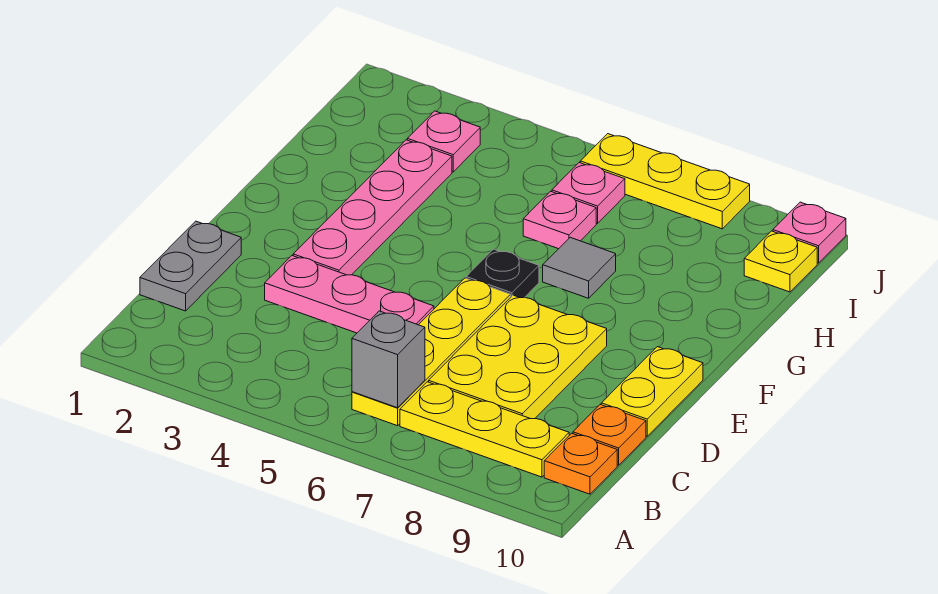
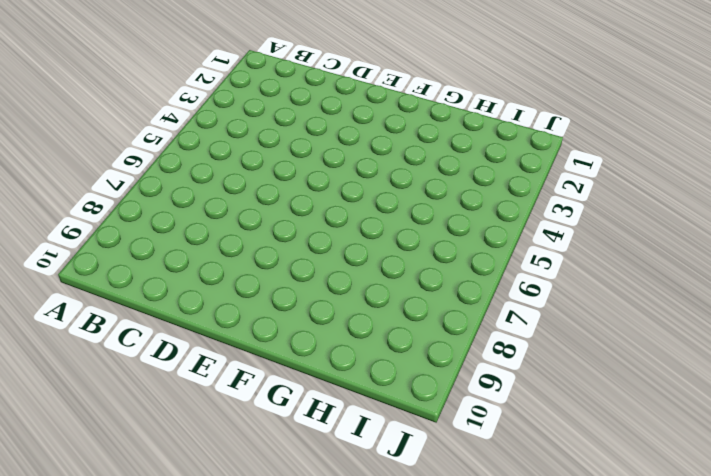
none -> yellow plate B6:E6 level 1
none -> yellow plate B7:B9 level 1
none -> orange plate B10 level 1

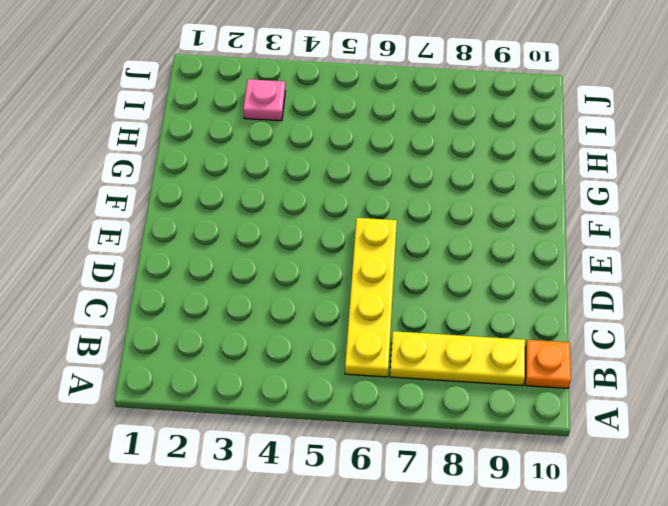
none -> grey plate C1:D1 level 1
none -> yellow plate C7:E8 level 1
none -> orange plate C10 level 1

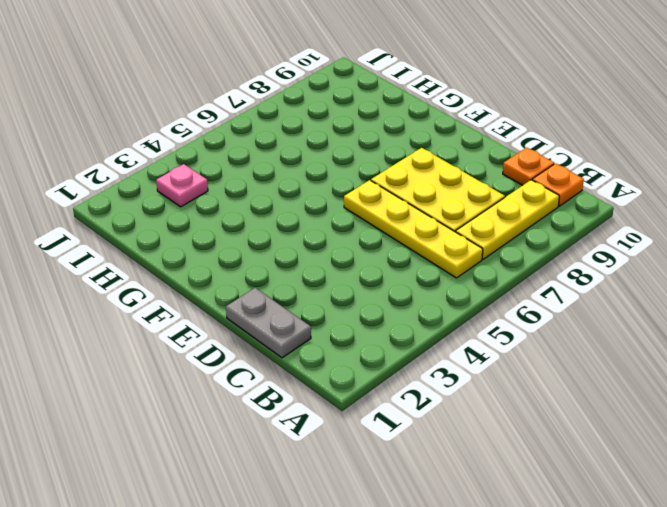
none -> pink plate D3:D5 level 1
none -> yellow plate D10:E10 level 1
none -> pink plate E3:H3 level 1

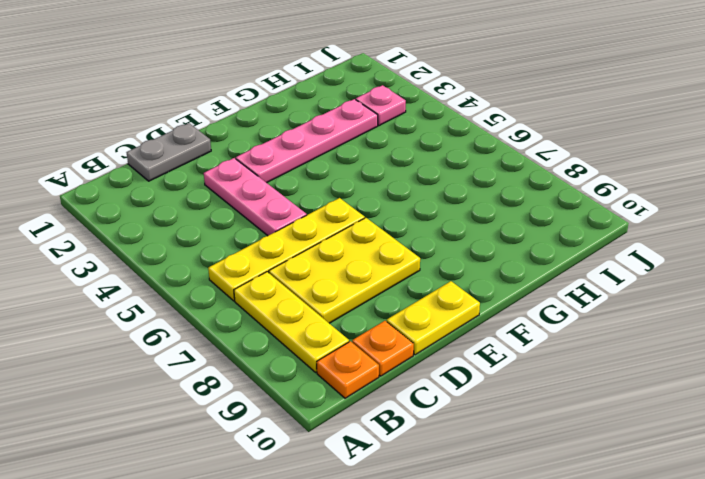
none -> black plate F6 level 1
none -> grey tile G7 level 1
none -> pink plate H6 level 1

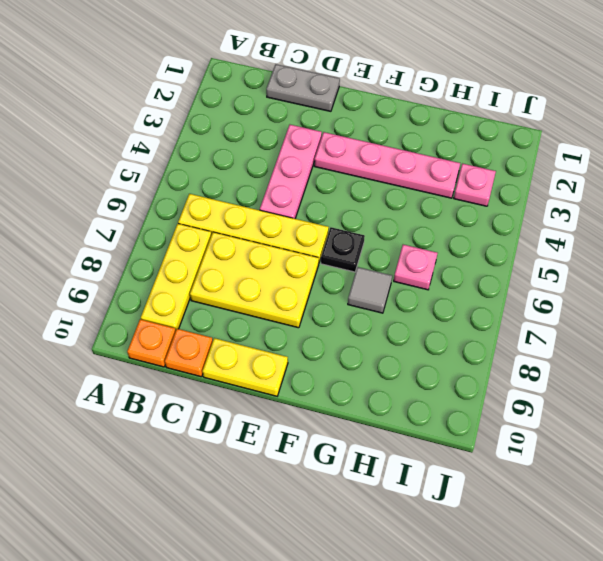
none -> pink plate I6 level 1
none -> yellow plate I10 level 1
none -> yellow plate J6:J8 level 1

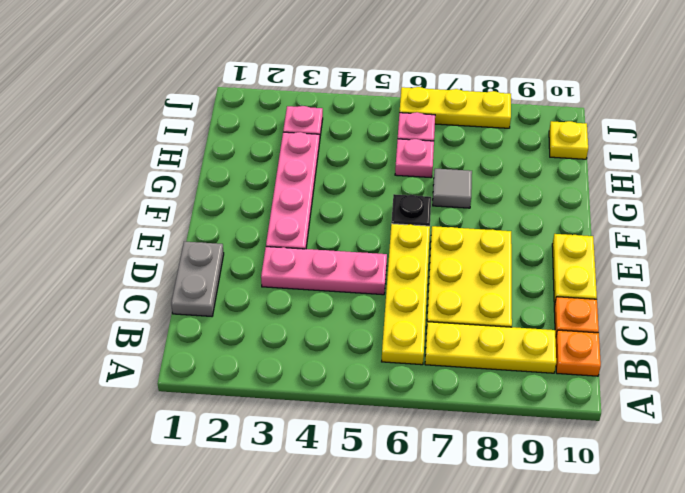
none -> pink plate J10 level 1
none -> grey brick B6 level 2

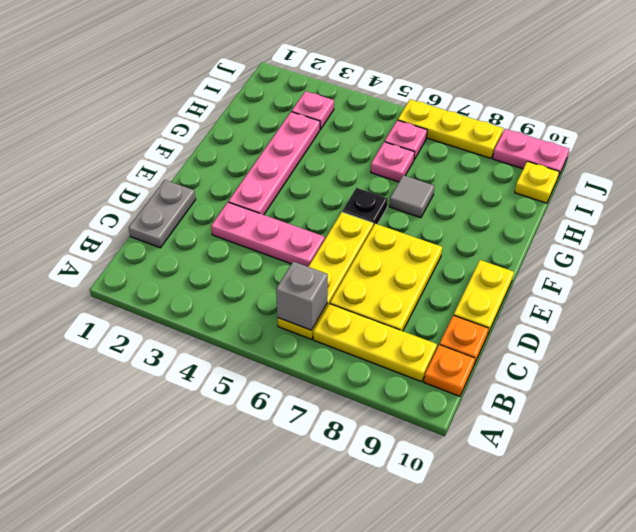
pink plate J9:J10 level 1 -> pink plate J10 level 1

